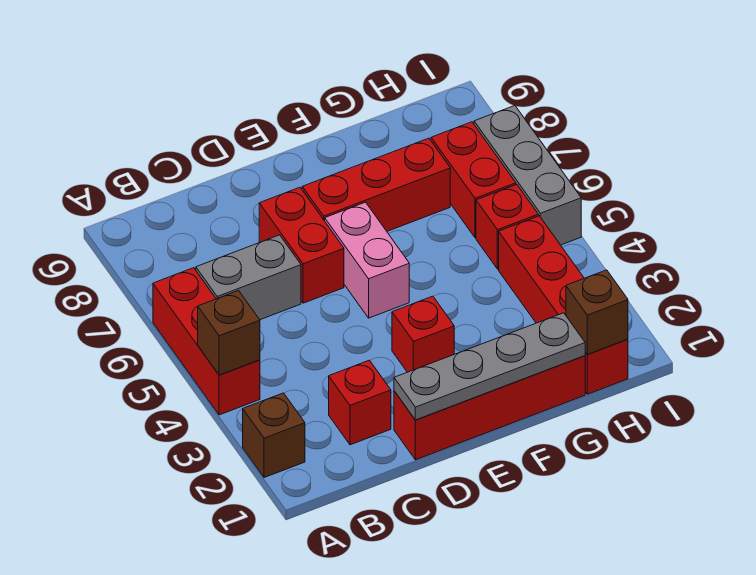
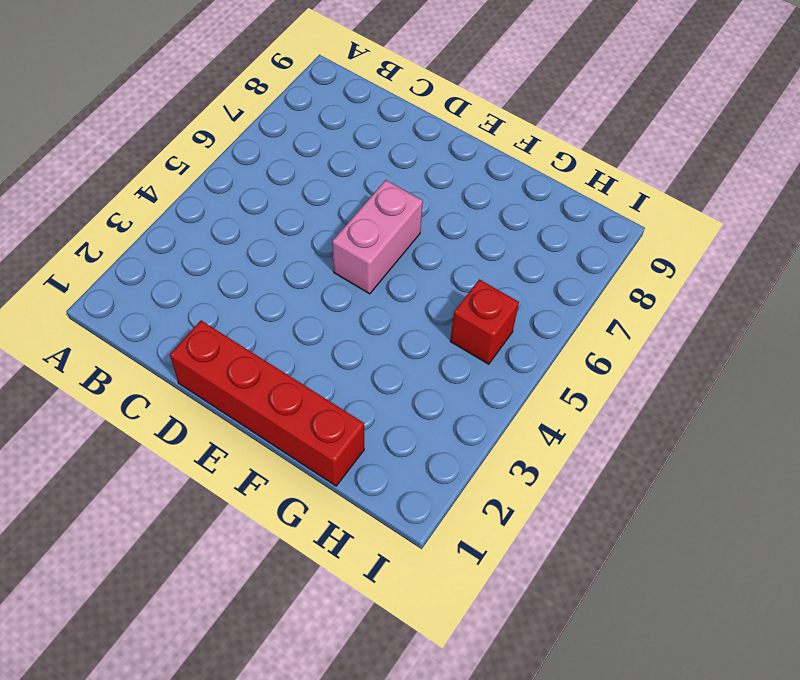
none -> brown brick A2 level 1
none -> red brick A4:A6 level 1
none -> grey brick B6:C6 level 1

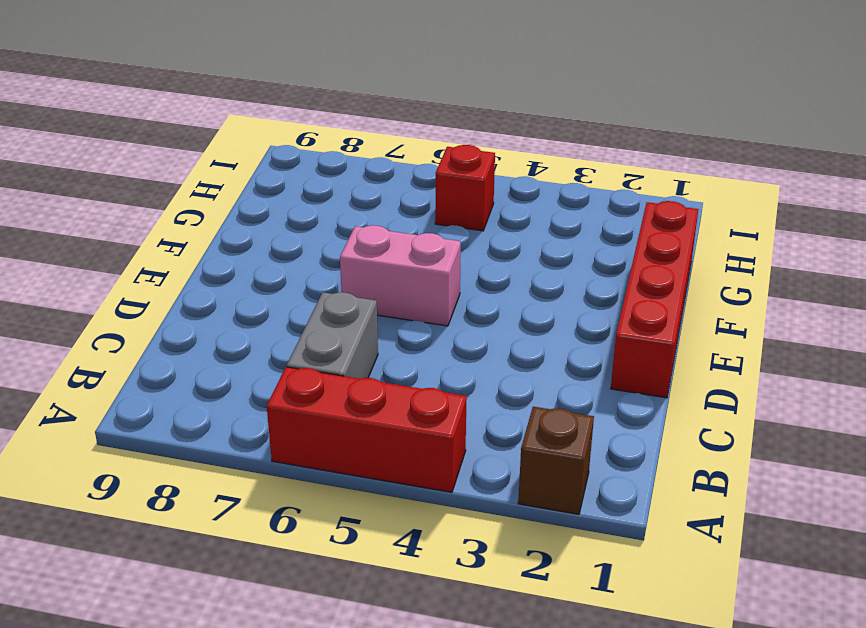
none -> red brick C2 level 1
none -> red brick D6:D7 level 1
none -> red brick E3 level 1

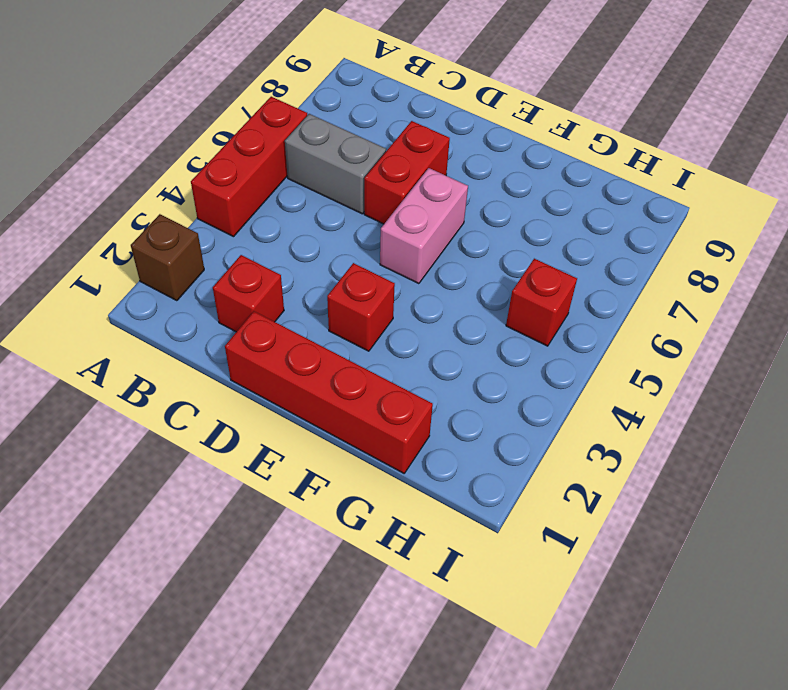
none -> red brick E7:G7 level 1
none -> red brick H1:H4 level 1
none -> red brick H6:H7 level 1

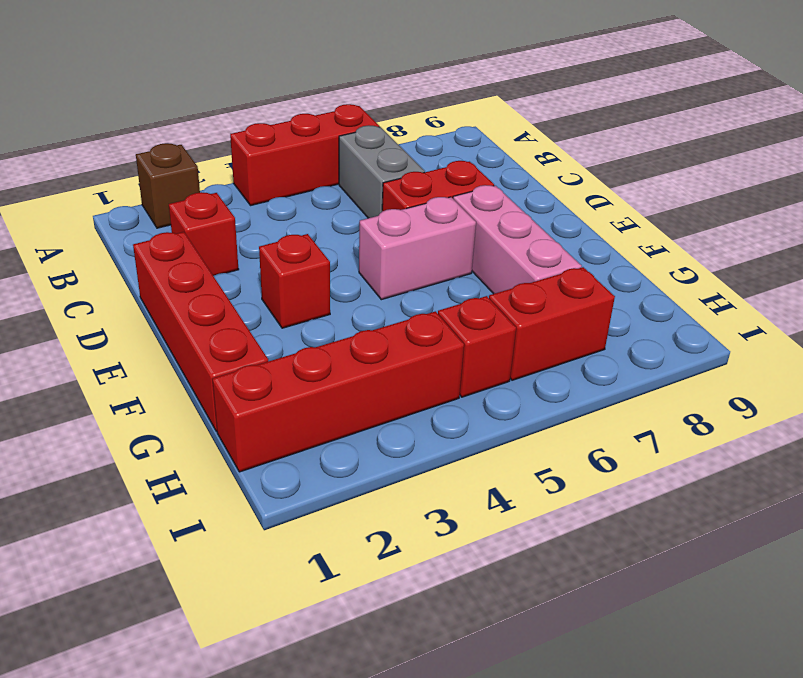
pink brick E7:G7 level 1 -> red brick E7:G7 level 1
none -> grey brick I5:I7 level 1
none -> brown brick A4 level 2
none -> grey plate D1:G1 level 2

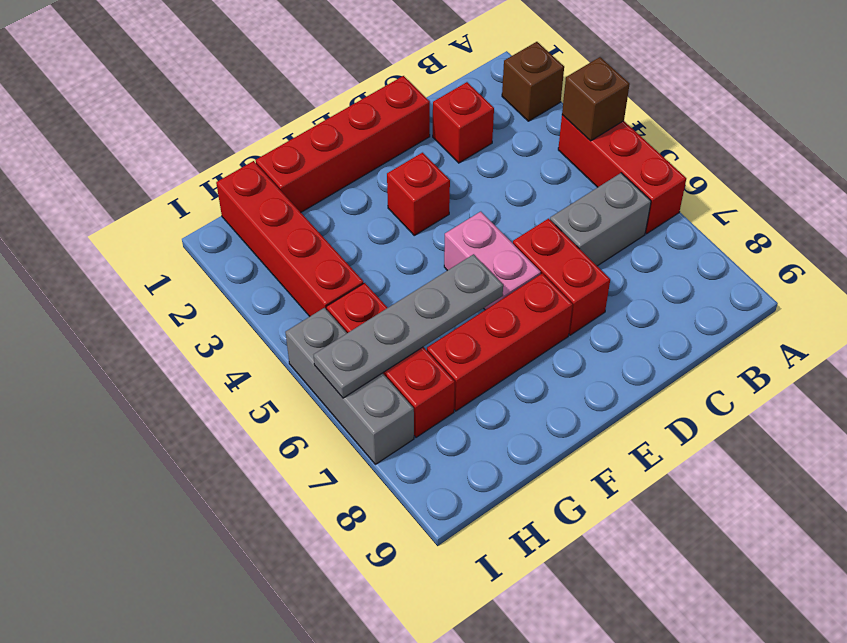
grey plate F6:I6 level 2 -> grey plate D1:G1 level 2
none -> brown brick H1 level 2

